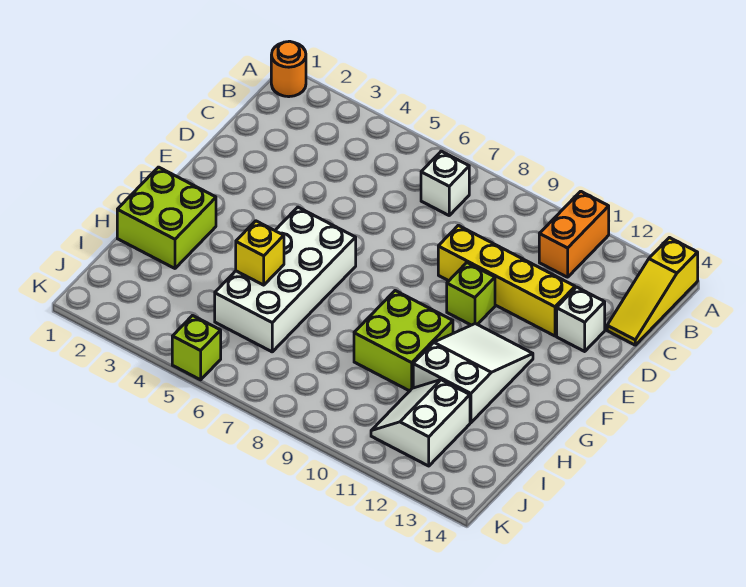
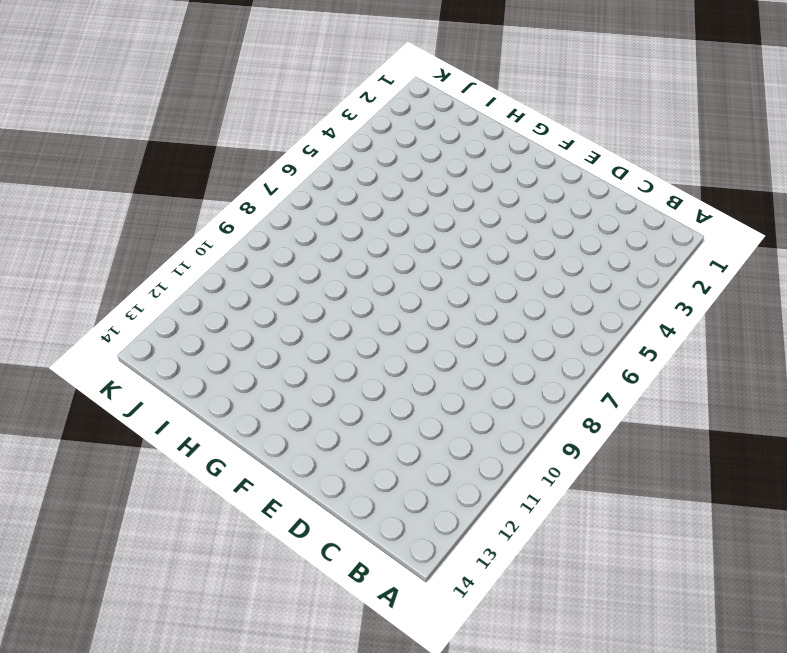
none -> orange round brick A1 level 1
none -> orange brick A11:B11 level 1
none -> yellow slope A14:C14 level 1 top A

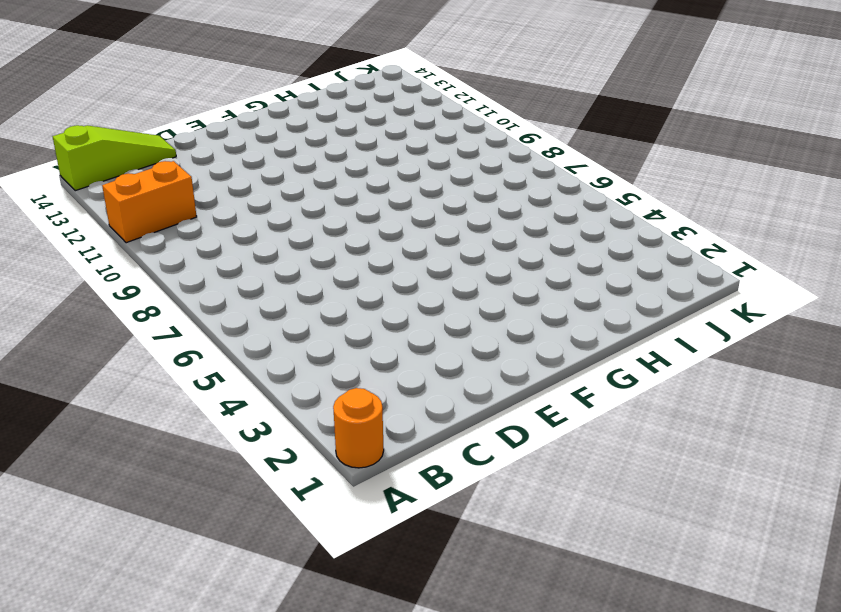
lime slope A14:C14 level 1 top A -> yellow slope A14:C14 level 1 top A
none -> white brick B7 level 1
none -> yellow brick D9:D12 level 1
none -> white brick D13 level 1

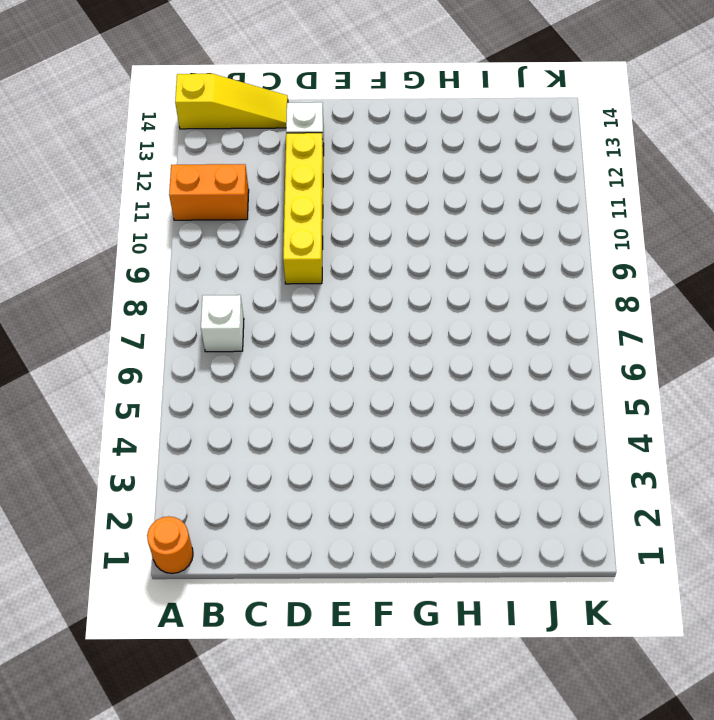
none -> lime brick E10 level 1
none -> white brick F5:I6 level 1
none -> white slope F11:H12 level 1 top H

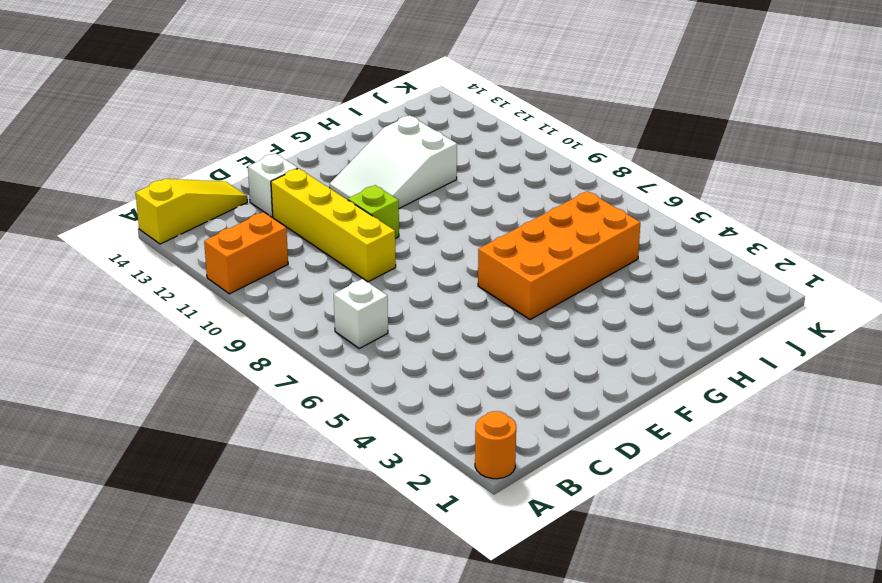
orange brick F5:I6 level 1 -> white brick F5:I6 level 1
none -> lime brick G1:H2 level 1
none -> lime brick G9:H10 level 1
none -> white slope I11:J12 level 1 top 12

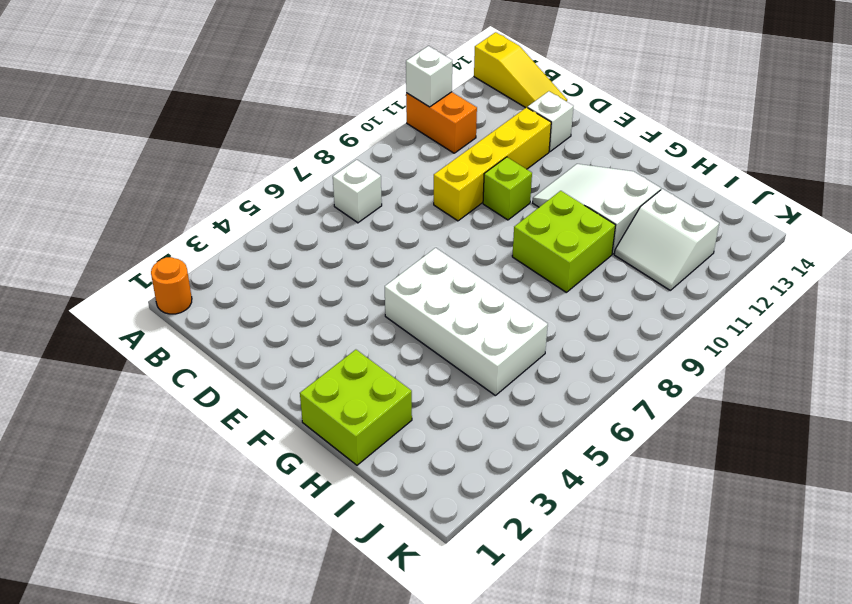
white brick A11 level 2 -> none
none -> lime brick K5 level 1
none -> yellow brick H5 level 2

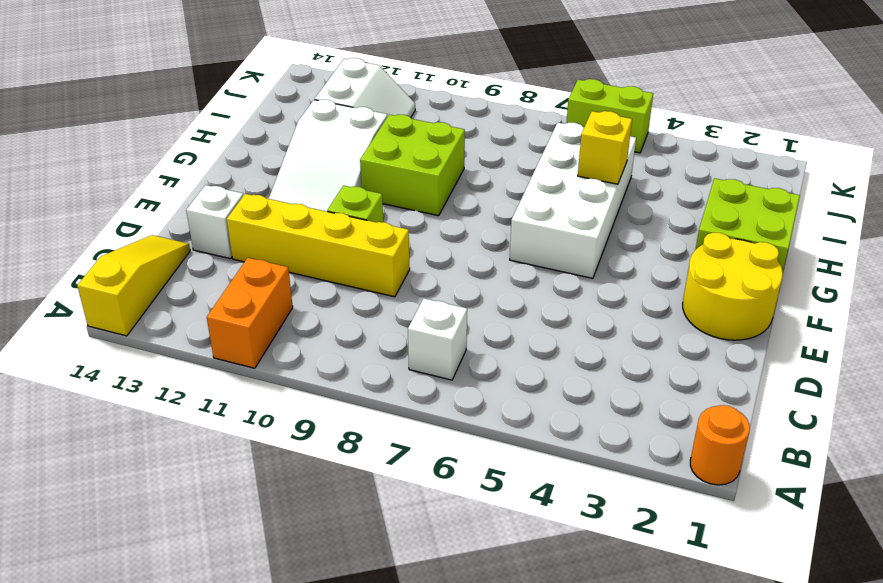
yellow round brick E1:F2 level 1 -> none
lime brick K5:K6 level 1 -> lime brick K5 level 1

